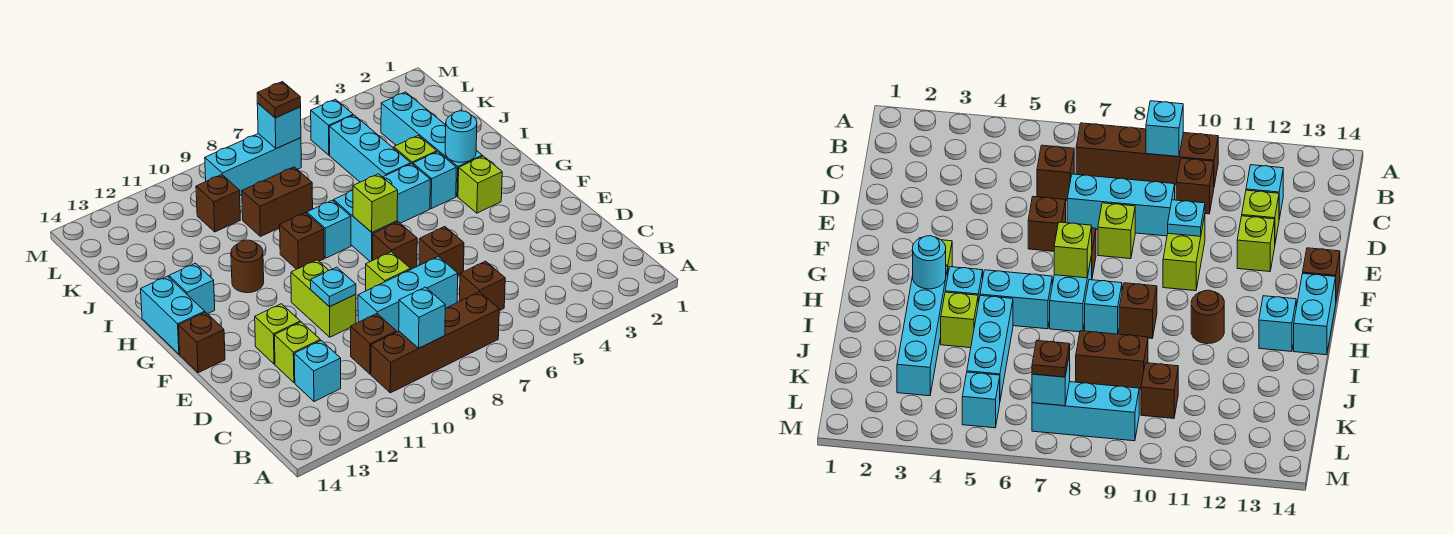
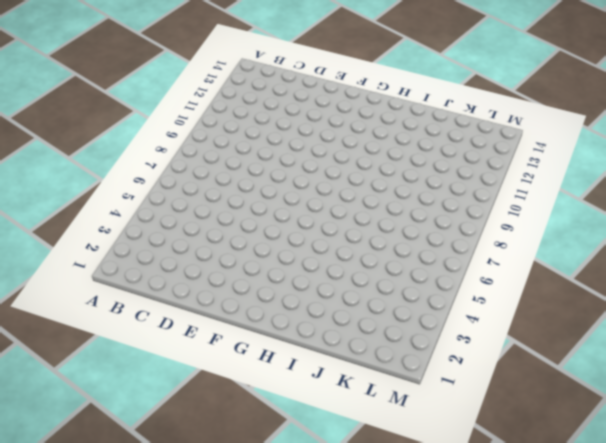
none -> brown brick B7:B10 level 1
none -> brown brick C6 level 1
none -> brown brick C10 level 1
none -> cyan brick C12 level 1

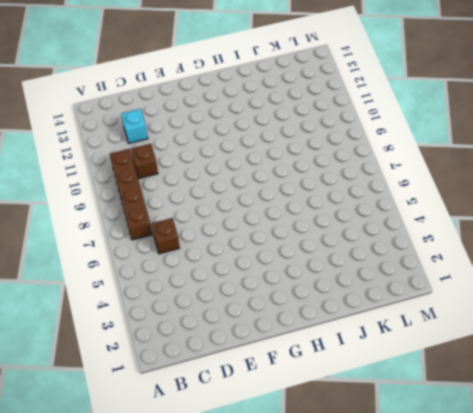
none -> cyan brick D7:D9 level 1
none -> lime brick D12 level 1
none -> brown brick E6 level 1
none -> lime brick E8 level 1

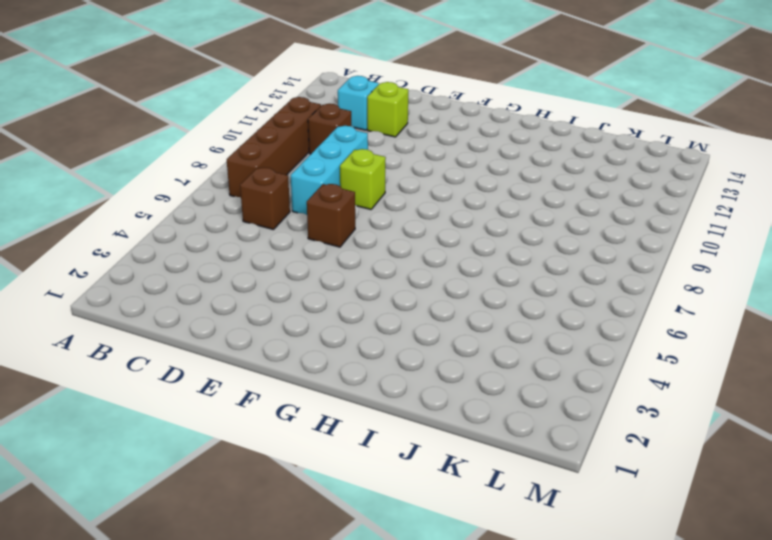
none -> lime brick E10:F10 level 1
none -> lime brick E12 level 1
none -> brown brick F7 level 1
none -> brown brick F14 level 1

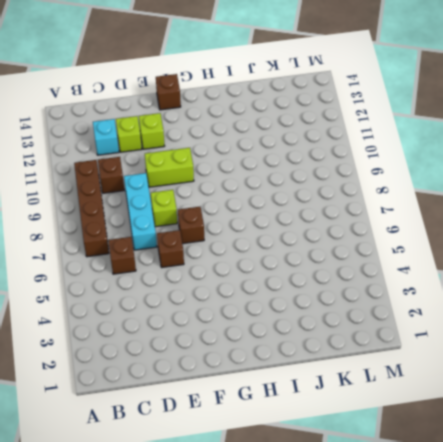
none -> lime brick G3 level 1
none -> cyan brick G7:H7 level 1
none -> cyan brick G14:H14 level 1
none -> cyan brick H3:K3 level 1

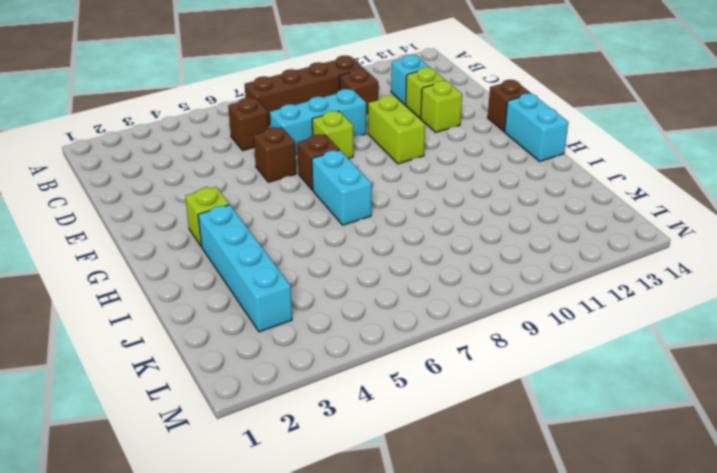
none -> cyan brick H4 level 1
none -> cyan brick H5:H6 level 1
none -> cyan brick H8 level 1
none -> brown brick H9 level 1

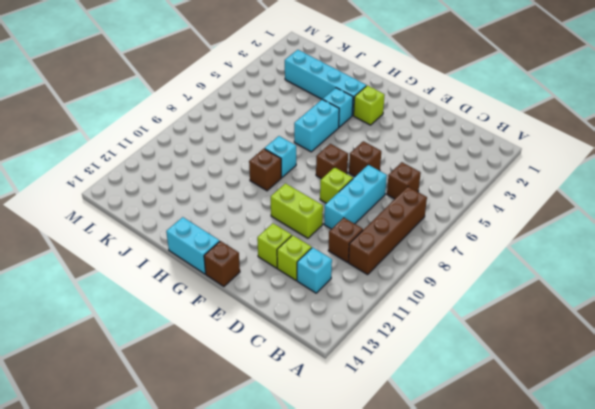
none -> cyan brick G7:H7 level 1
none -> brown round brick H11 level 1
none -> cyan brick H13 level 1
none -> lime brick I4 level 1

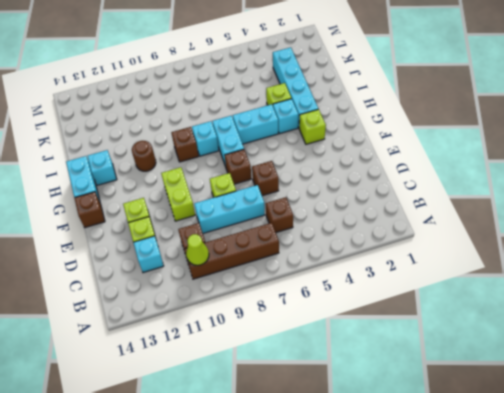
lime cone B10 level 2 -> none
none -> cyan brick I5:K5 level 1
none -> brown brick J8:J9 level 1
none -> brown brick K10 level 1
none -> cyan brick L5 level 1

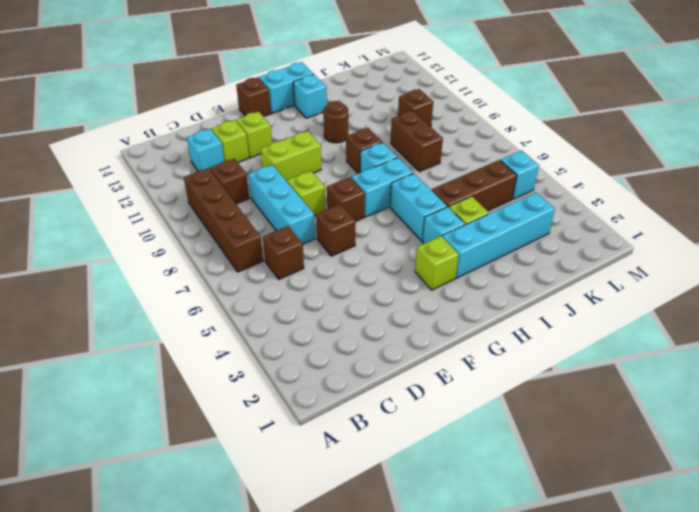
brown brick I5:K5 level 1 -> cyan brick I5:K5 level 1
none -> cyan brick L7:L9 level 1
none -> cyan brick B9 level 2
none -> cyan plate E10 level 2
none -> lime brick G7 level 2

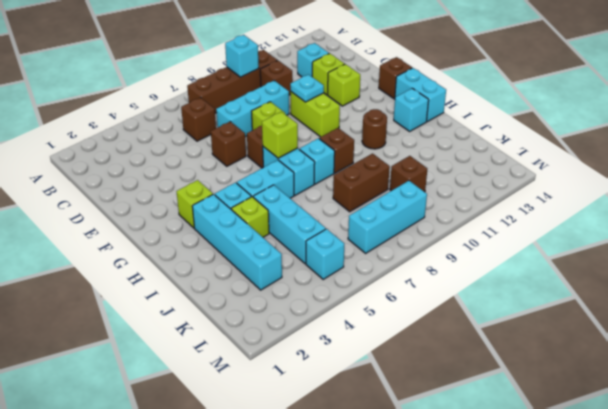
none -> cyan round brick H3 level 2
none -> cyan brick L7 level 2
none -> brown plate L7 level 3

